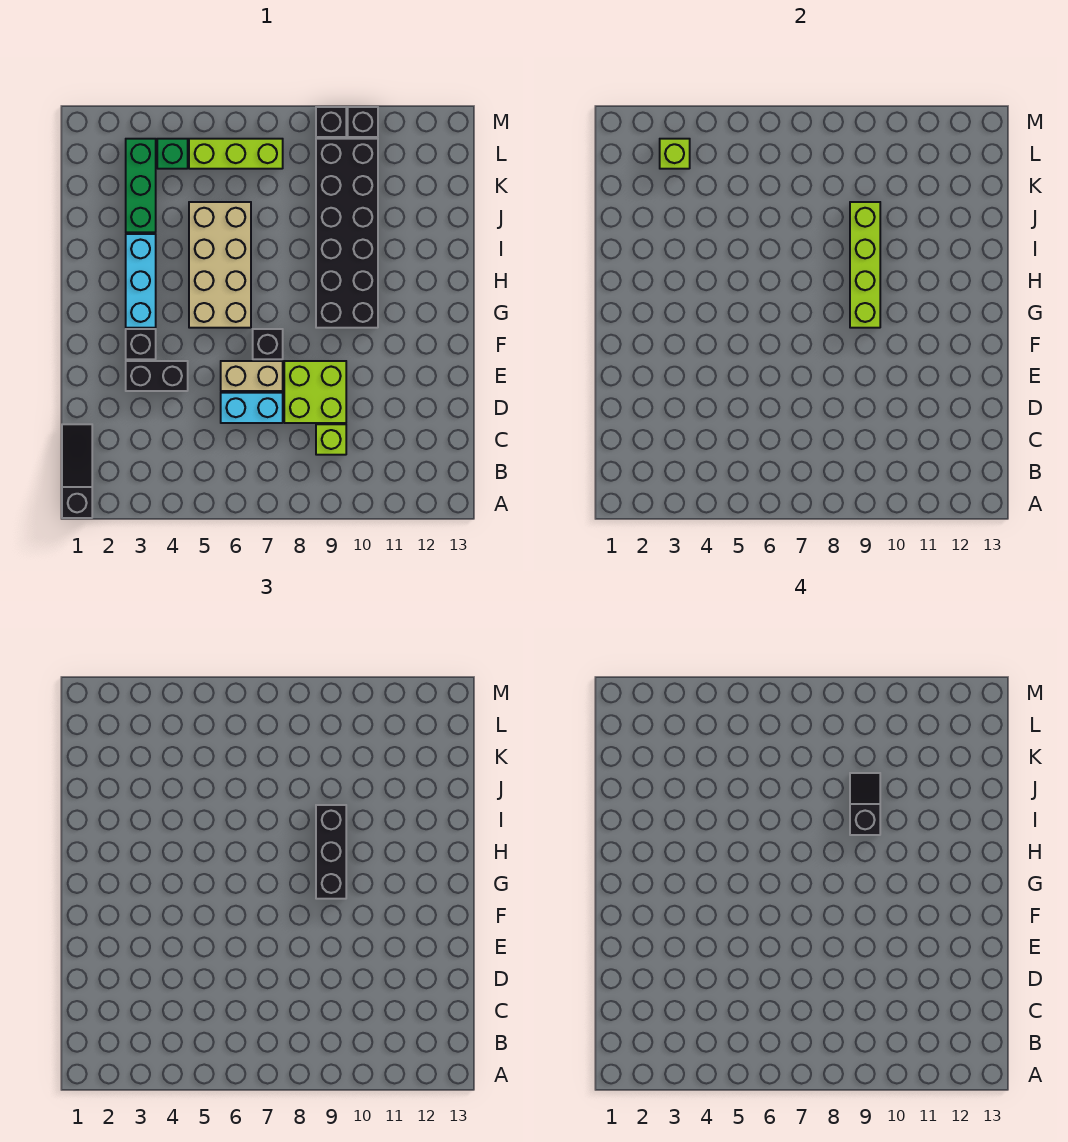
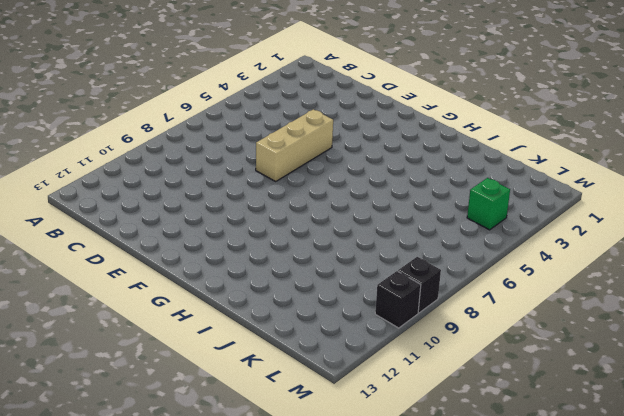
tan brick E5:E7 level 1 -> tan brick E6:E7 level 1
none -> black slope A1:C1 level 1 top A
none -> lime brick C9 level 1
none -> cyan brick D6:D7 level 1

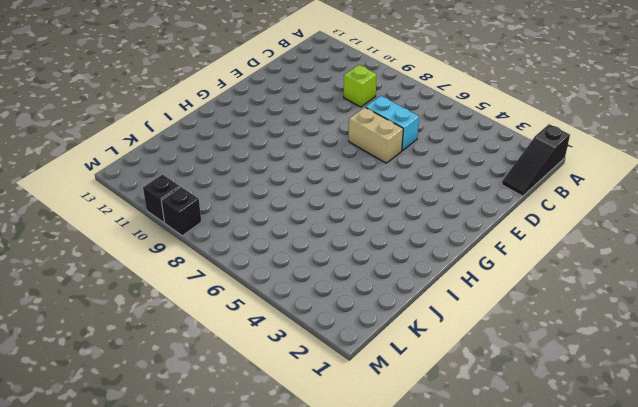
none -> lime brick D8:E9 level 1
none -> black brick E3:E4 level 1
none -> black brick F3 level 1

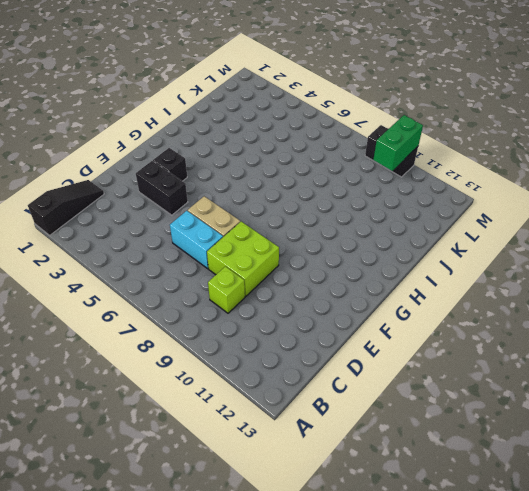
green brick L10:M10 level 2 -> none
none -> black brick F7 level 1
none -> cyan brick G3:I3 level 1
none -> tan brick G5:J6 level 1

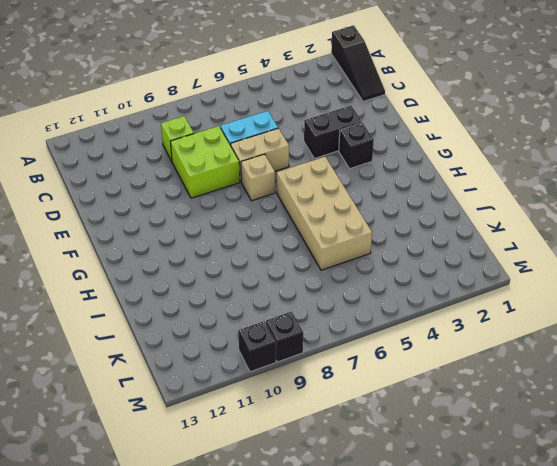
tan brick F7 level 1 -> black brick F7 level 1
none -> cyan brick G3:I3 level 1
none -> black brick G9:L10 level 1
none -> green brick J3:L3 level 1

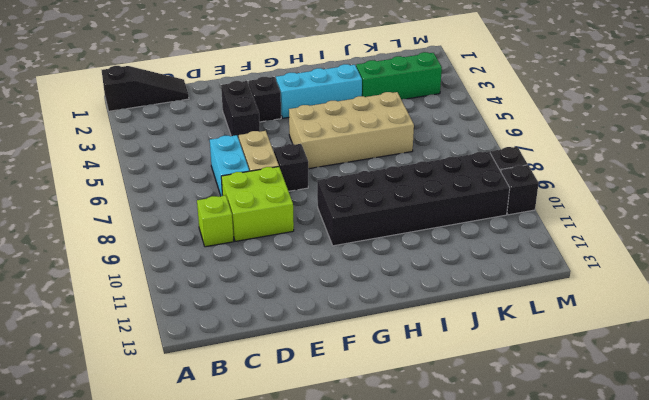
none -> green brick L4 level 1
none -> lime brick L5:L7 level 1
none -> lime brick G9:J9 level 2

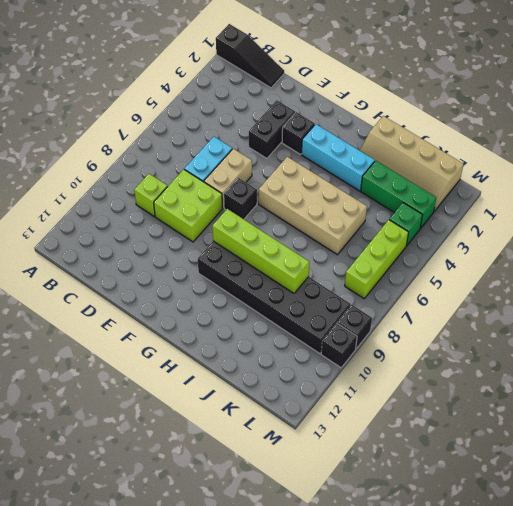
tan slope I1:L2 level 1 top 1 -> none
none -> lime brick L3 level 2
none -> black brick G9:I9 level 3
none -> black slope I9:J9 level 4 top I

